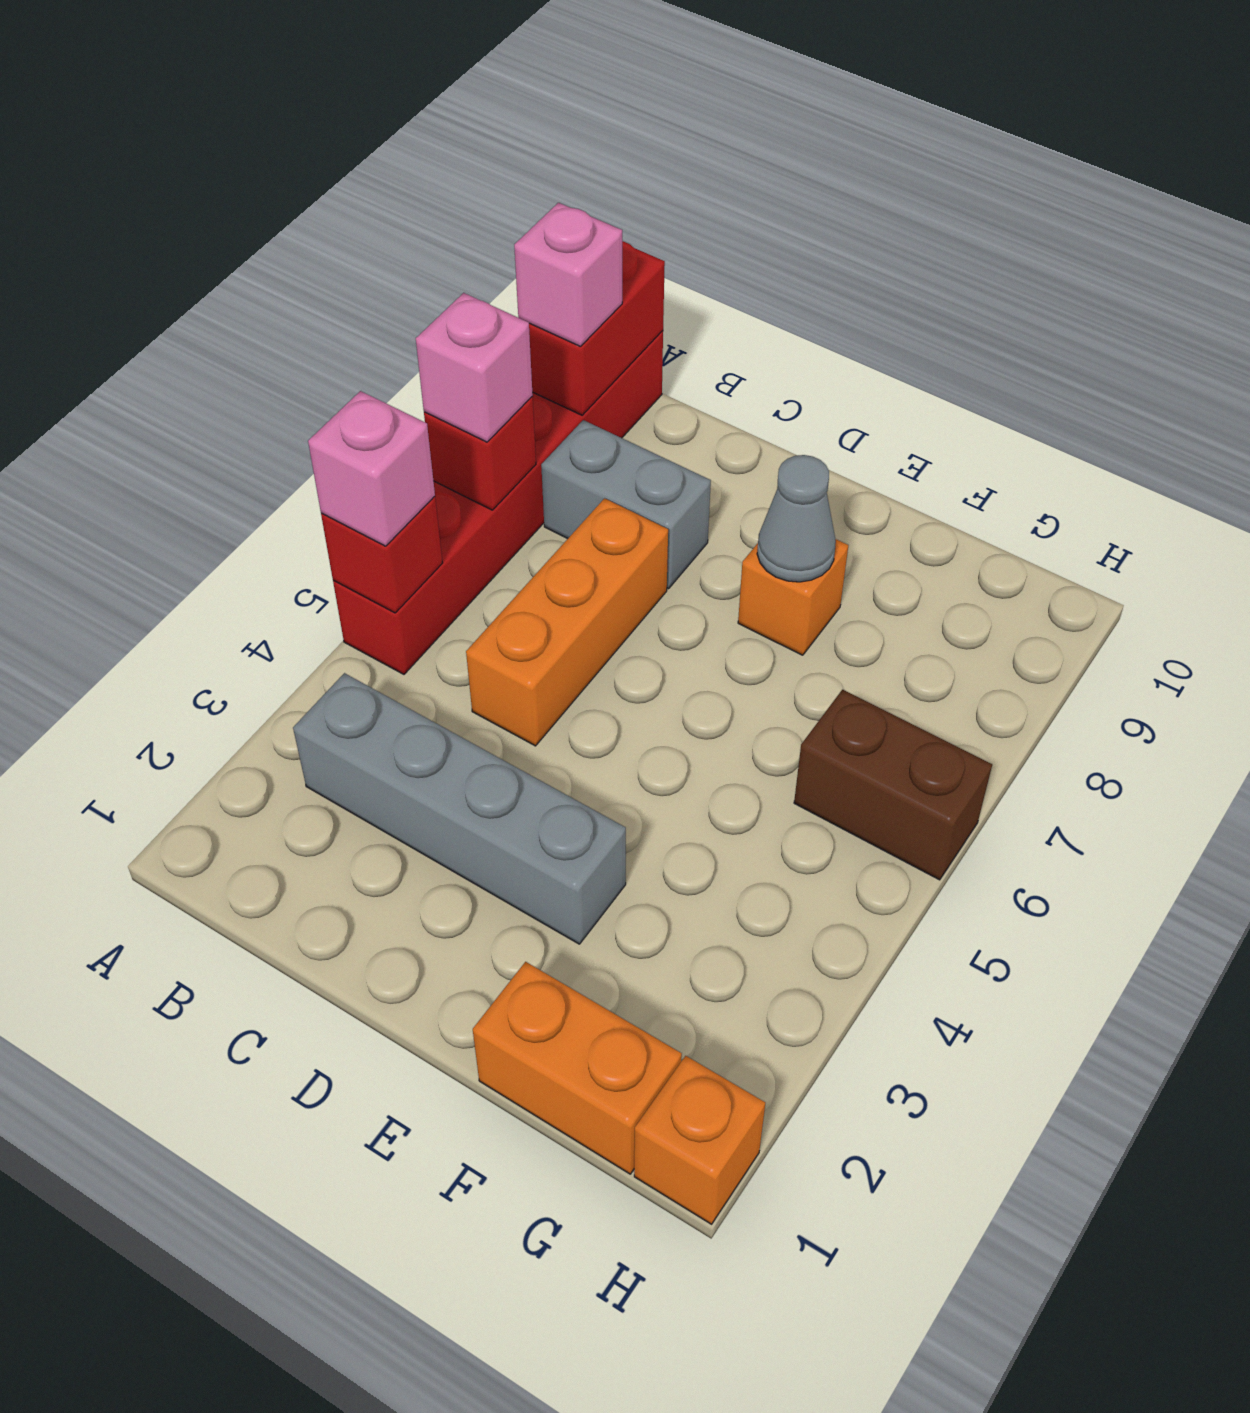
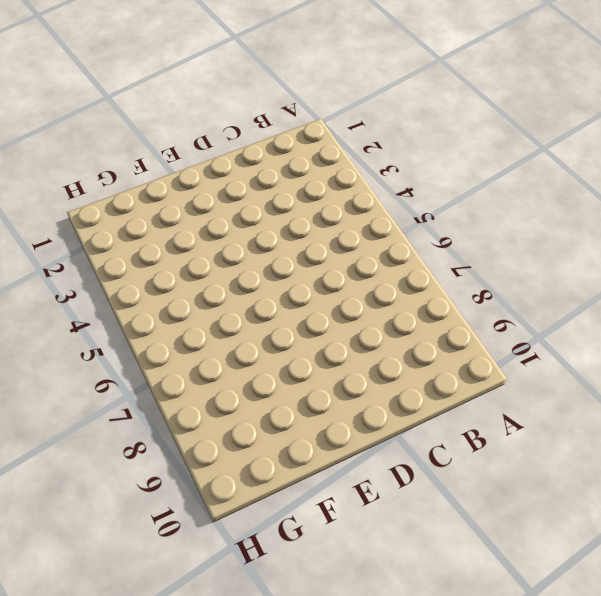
none -> red brick A5:A10 level 1
none -> grey brick B3:E3 level 1
none -> grey brick B8:C8 level 1

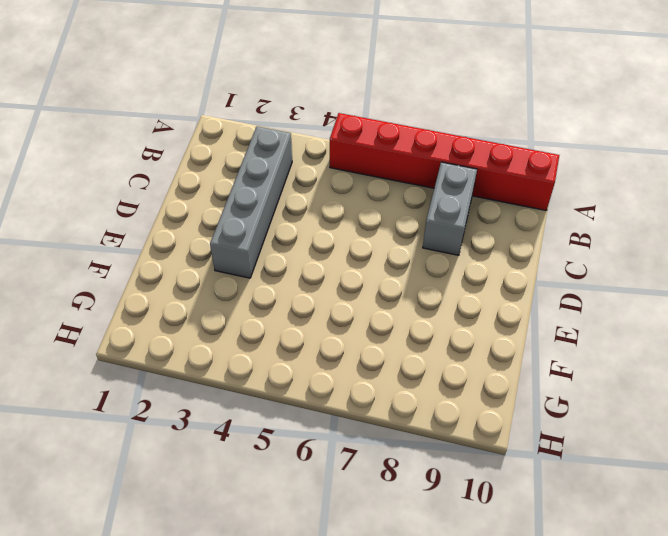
none -> orange brick C5:C7 level 1
none -> orange brick E8 level 1
none -> orange brick F1:G1 level 1

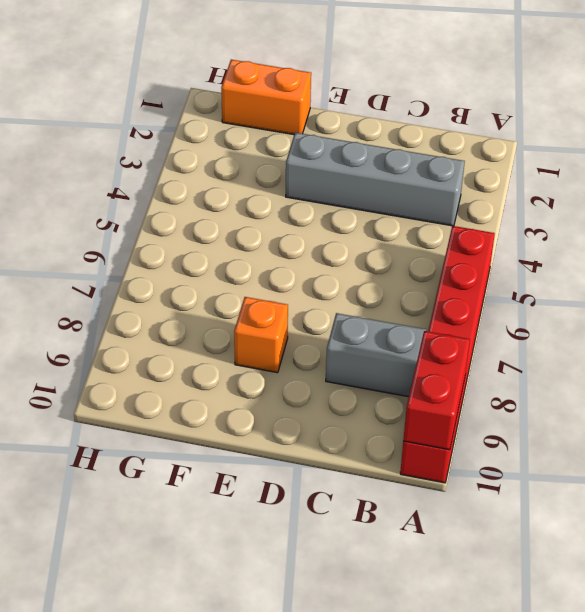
none -> orange brick C5:C7 level 1
none -> brown brick G6:H6 level 1
none -> orange brick H1 level 1

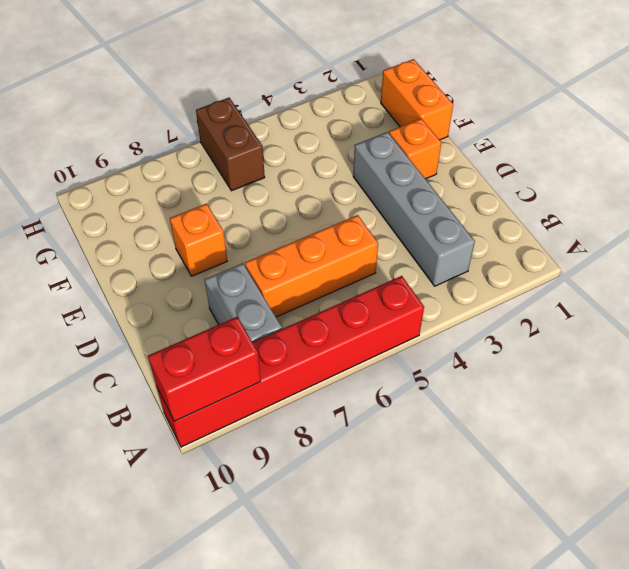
orange brick E2 level 1 -> orange brick H1 level 1
none -> red brick A5 level 2
none -> red brick A7 level 2
none -> grey cone E8 level 2

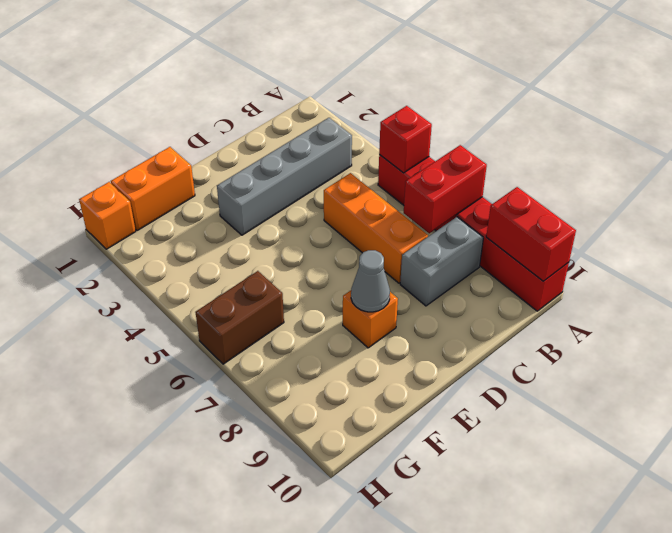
red brick A7:B7 level 2 -> red brick A7 level 2
none -> pink brick A5 level 3
none -> pink brick A7 level 3
none -> pink brick A9 level 3

